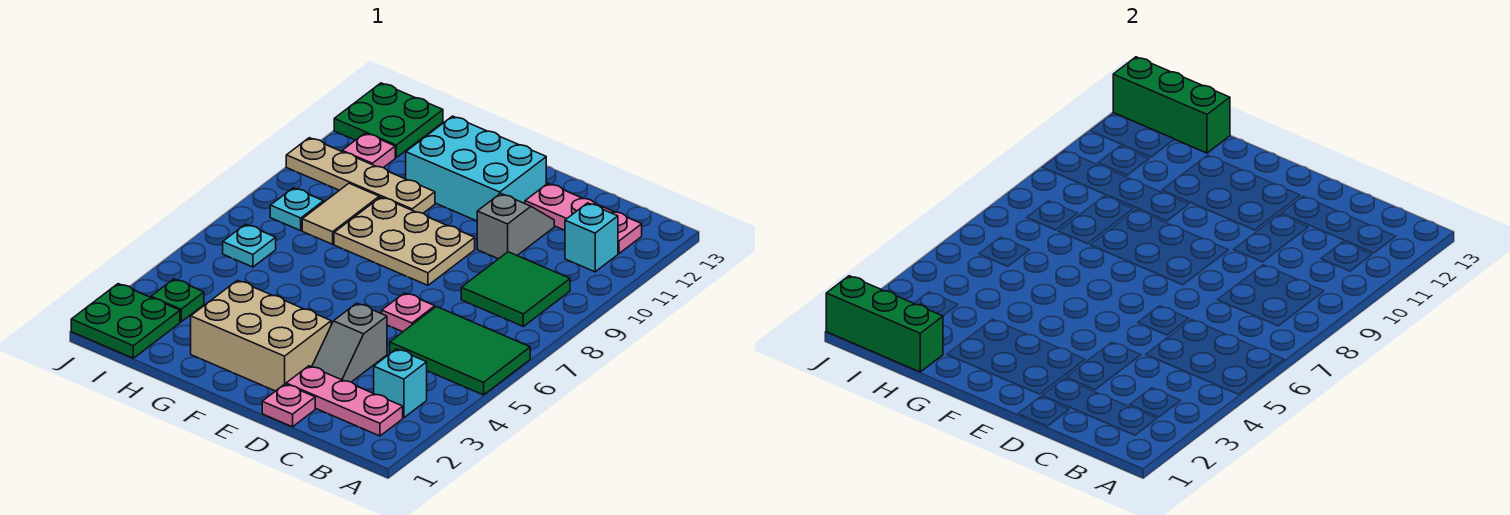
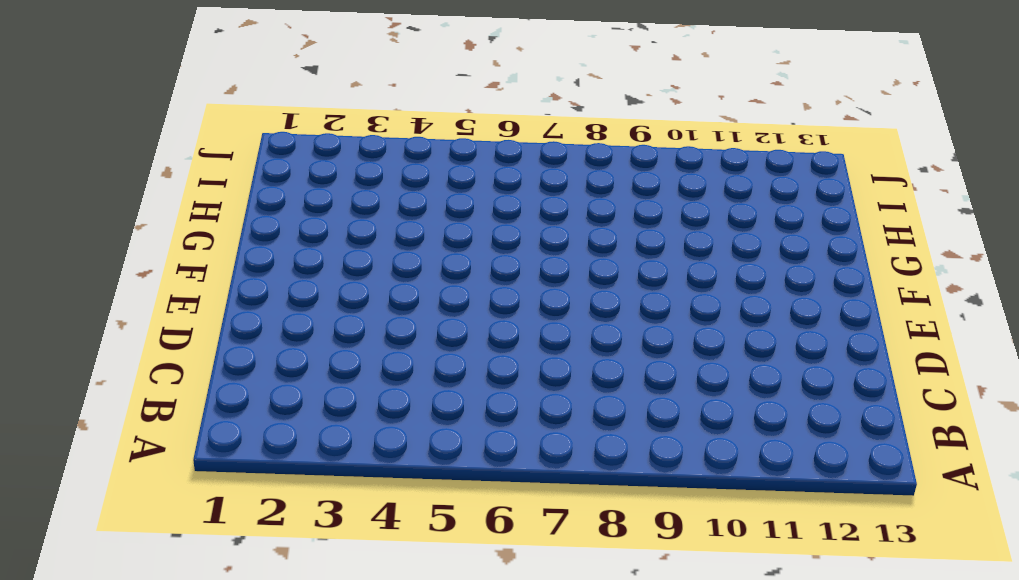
none -> green tile A5:C6 level 1
none -> pink plate B2:D2 level 1
none -> cyan brick B3 level 1

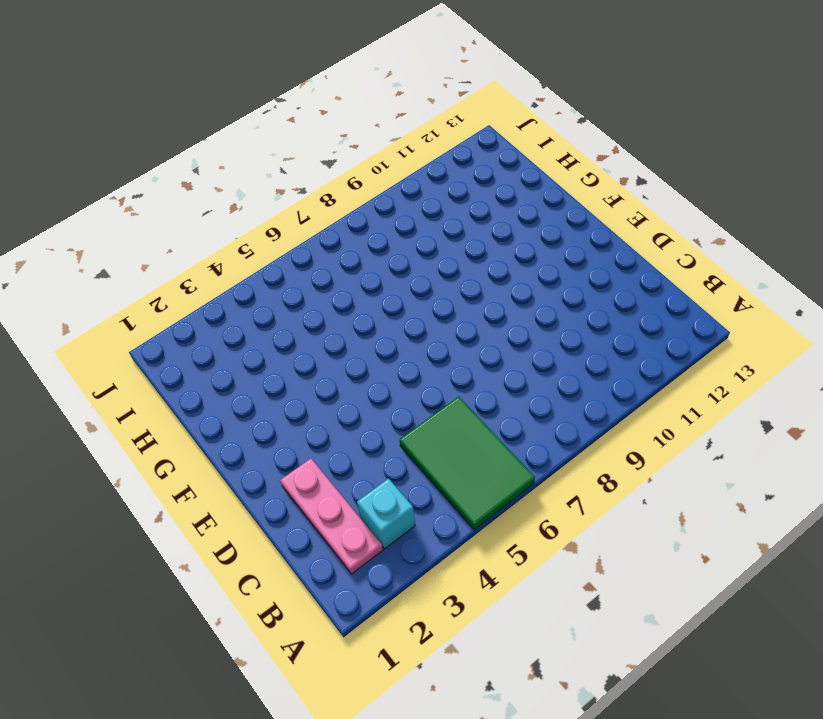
none -> green tile B8:C9 level 1
none -> cyan brick B11 level 1
none -> pink plate B12:D12 level 1

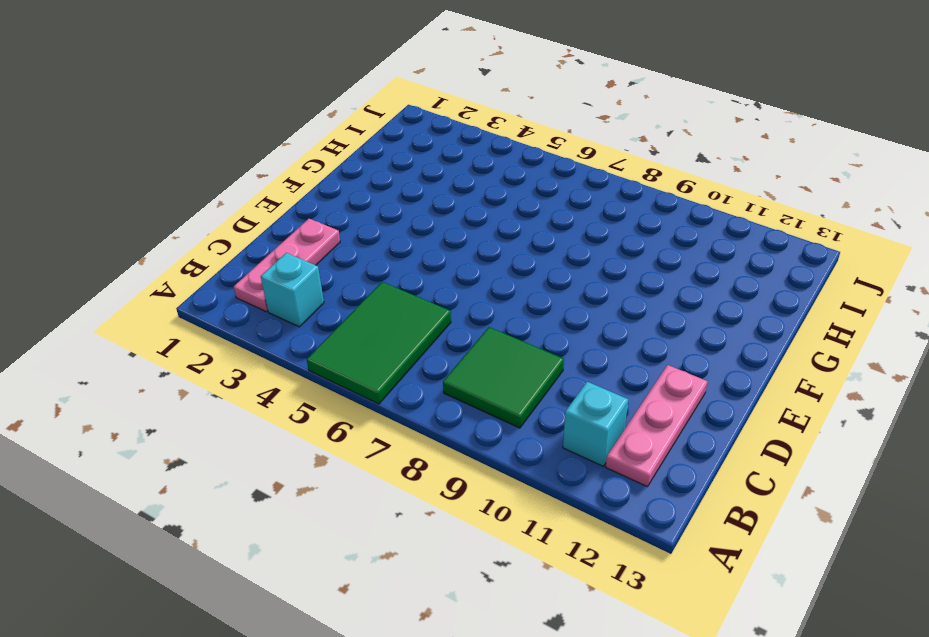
none -> pink plate D1 level 1
none -> grey slope D3:D4 level 1 top 4
none -> pink plate D6 level 1

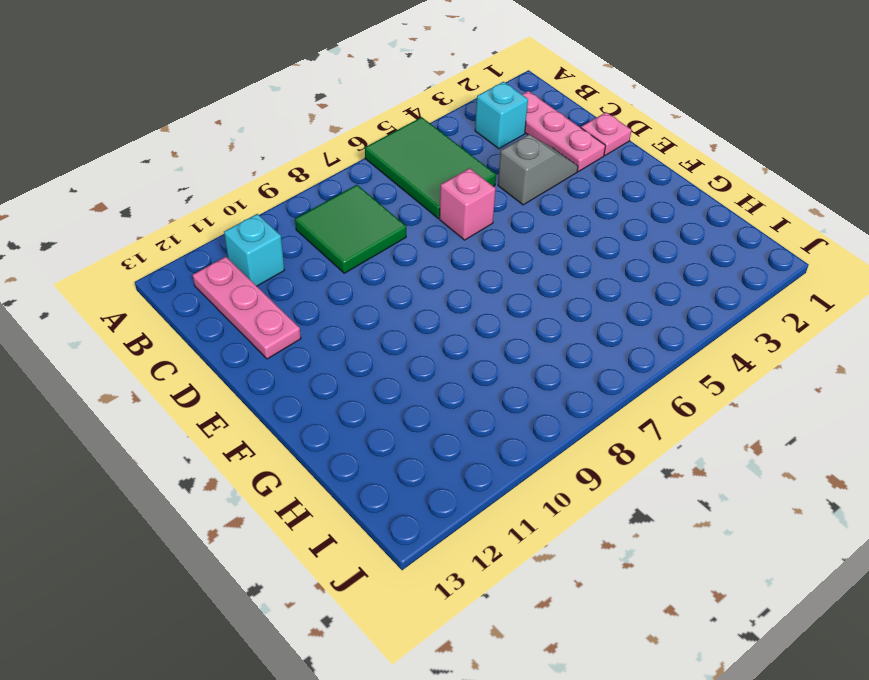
pink brick D6 level 1 -> pink plate D6 level 1
none -> grey slope D10:D11 level 1 top 10
none -> tan brick E2:G3 level 1
none -> tan plate E8:G9 level 1

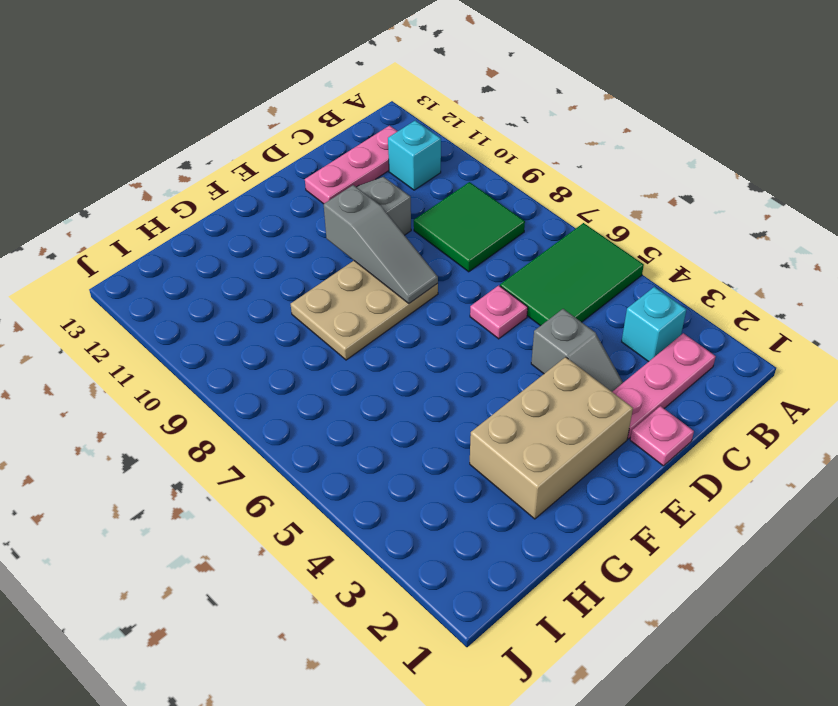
grey slope E8:E10 level 2 top 10 -> none
none -> cyan brick E11:G12 level 1
none -> tan plate G10:J10 level 1
none -> tan tile H8:H9 level 1

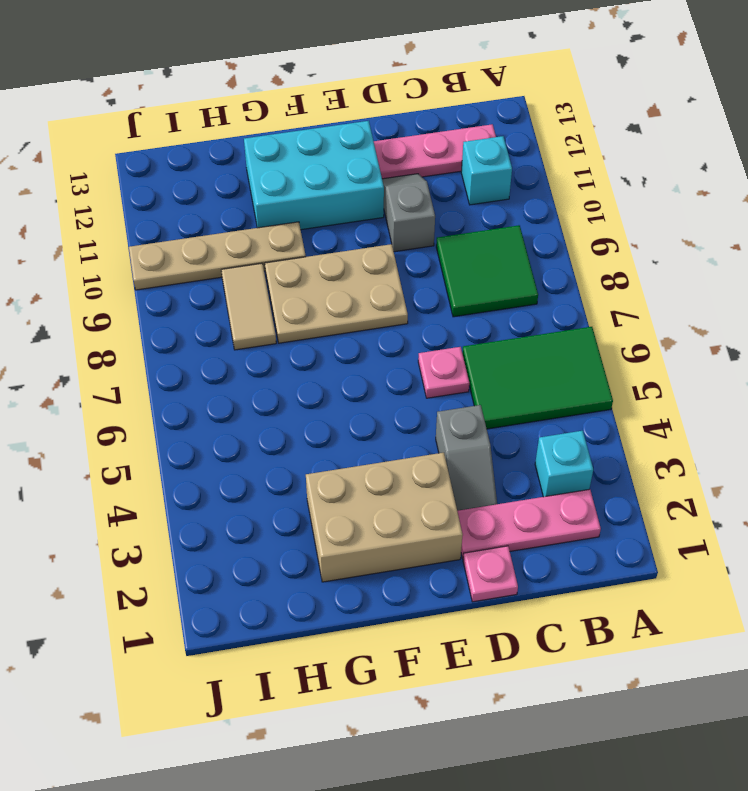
none -> green plate I1:J2 level 1
none -> green plate I3 level 1
none -> cyan plate I6 level 1

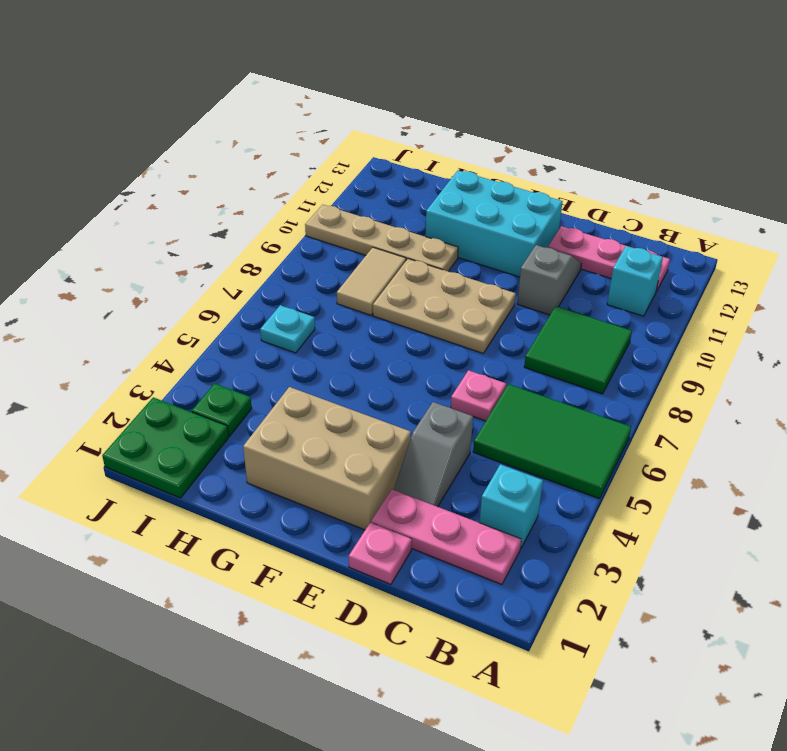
none -> cyan plate I8 level 1
none -> pink plate I11 level 1
none -> green plate I12:J13 level 1

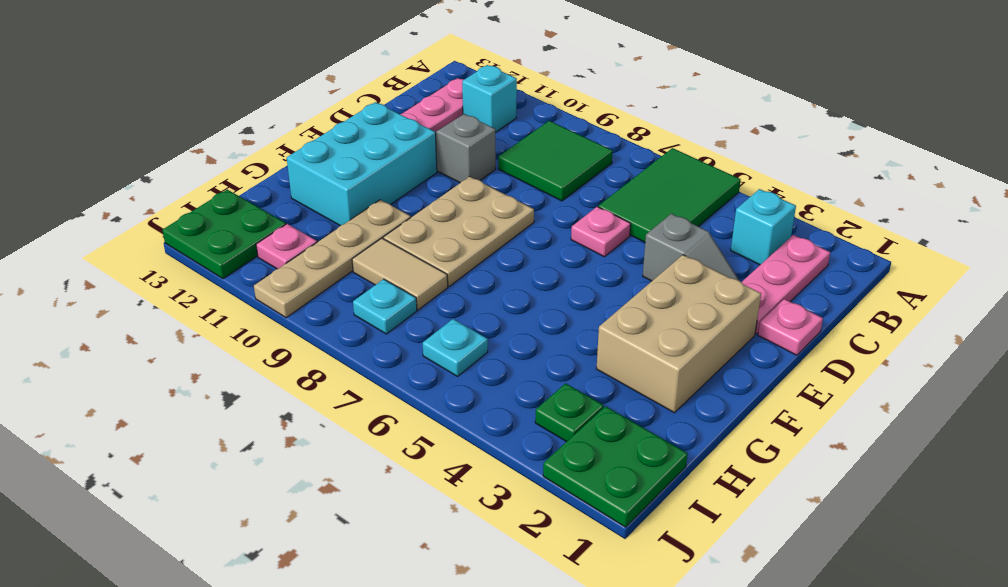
none -> green brick H1:J1 level 2
none -> green brick H13:J13 level 2

